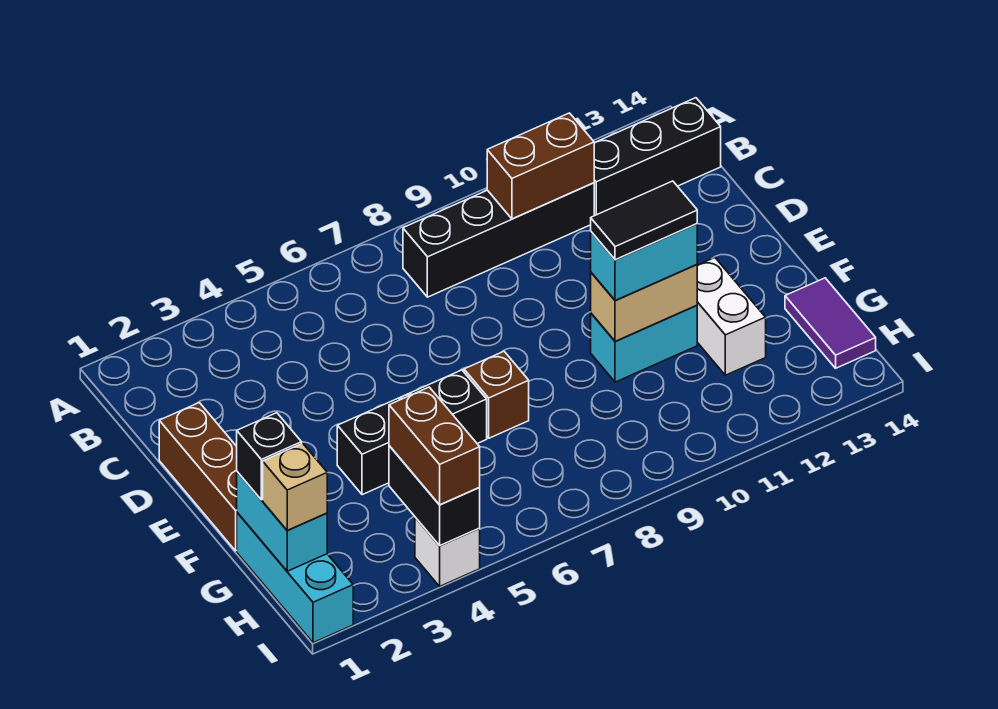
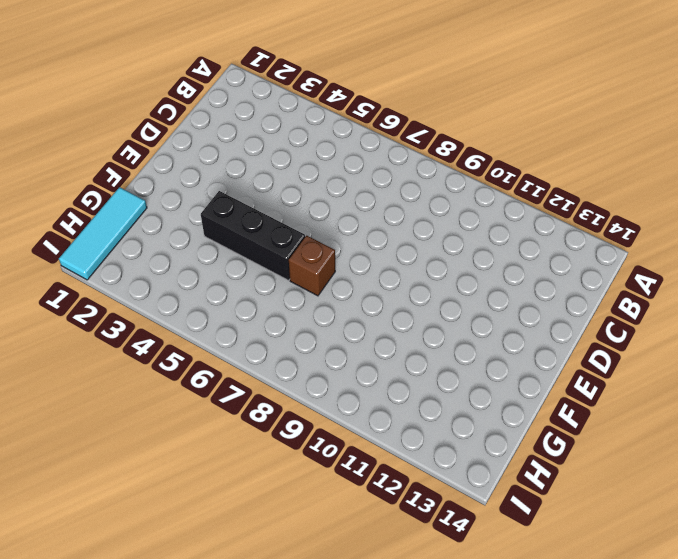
cyan tile G1:I1 level 1 -> cyan brick G1:I1 level 1
none -> black brick B8:B11 level 1
none -> black brick B12:B14 level 1
none -> brown brick D1:F1 level 1

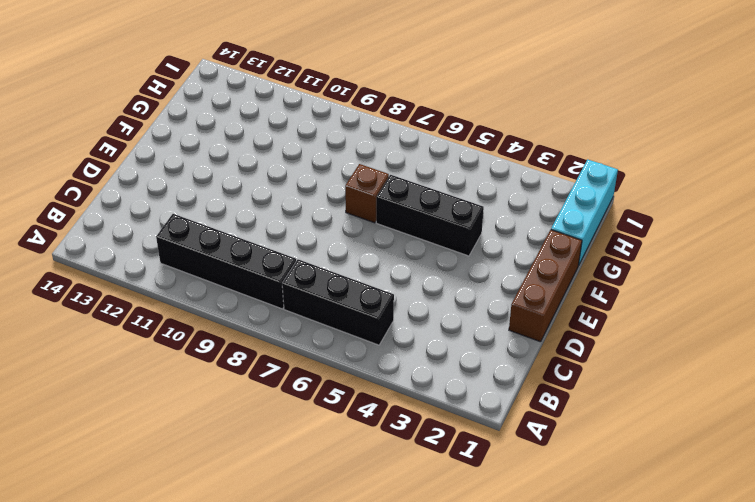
black brick B5:B7 level 1 -> black brick B12:B14 level 1
none -> cyan brick F10:F11 level 1
none -> white brick F12:G12 level 1
none -> purple tile G14:H14 level 1

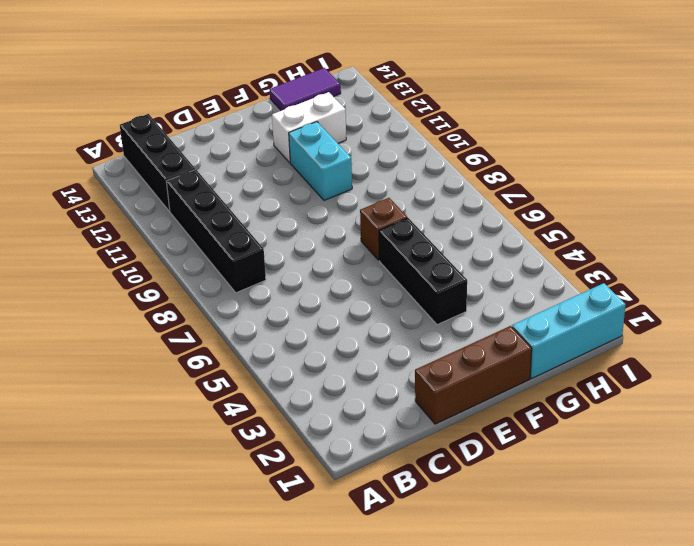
none -> white brick I4 level 1
none -> brown brick B10:B11 level 2
none -> tan brick F10:F11 level 2

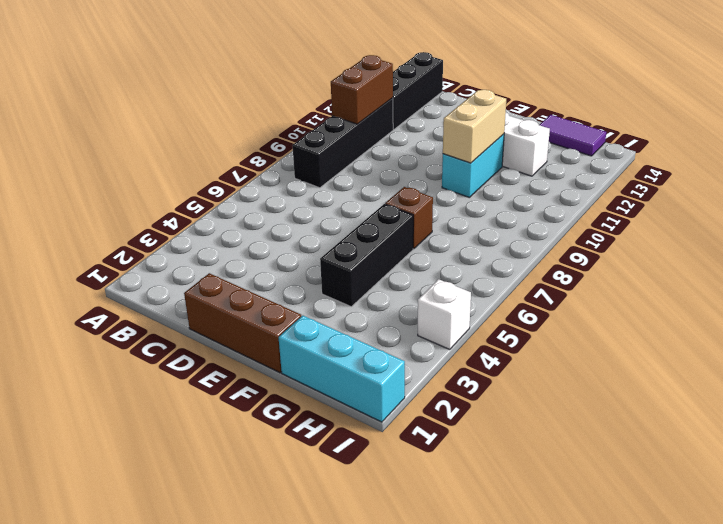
none -> cyan brick G1:H1 level 2
none -> black brick H4:I4 level 2
none -> cyan brick F10:F11 level 3

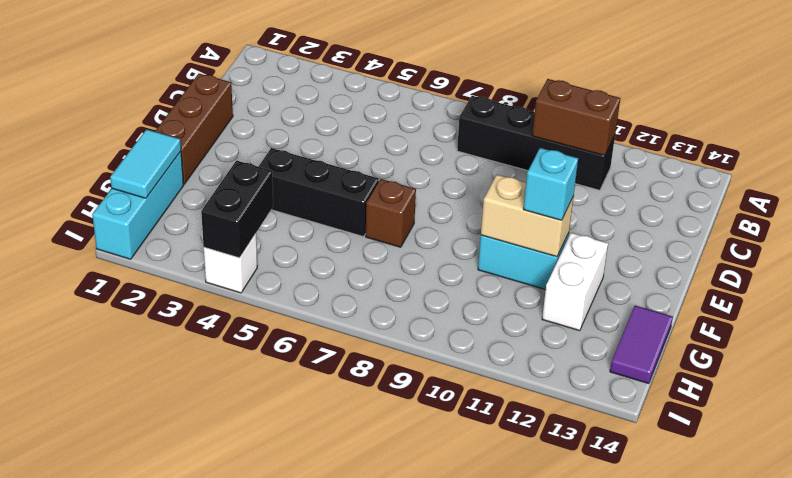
cyan brick F11 level 3 -> cyan brick F10:F11 level 3
cyan tile G1:H1 level 2 -> cyan brick G1:H1 level 2
none -> black brick B12:B14 level 1
none -> black brick G1 level 3
none -> tan brick H1 level 3

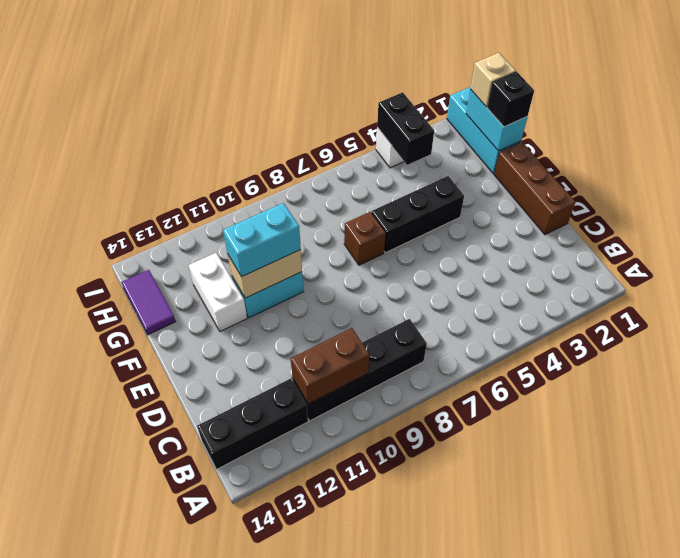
none -> brown brick H4:I4 level 3
none -> black tile F10:F11 level 4

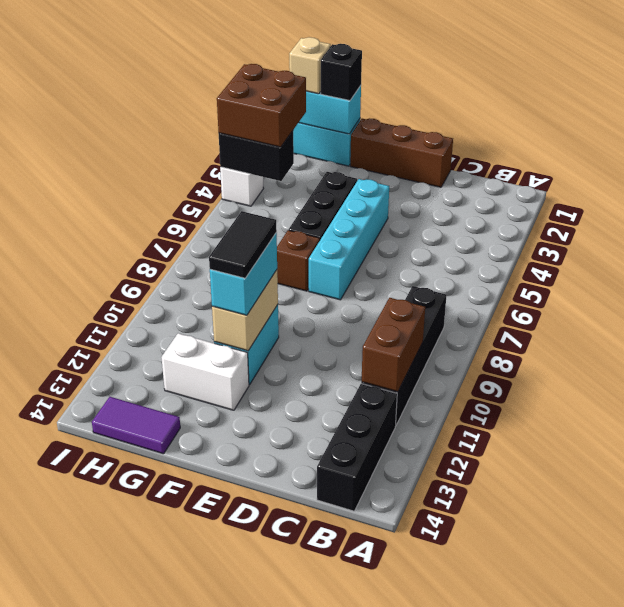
cyan brick E4:E7 level 1 -> none
brown brick H3:I4 level 3 -> brown brick H4:I4 level 3

